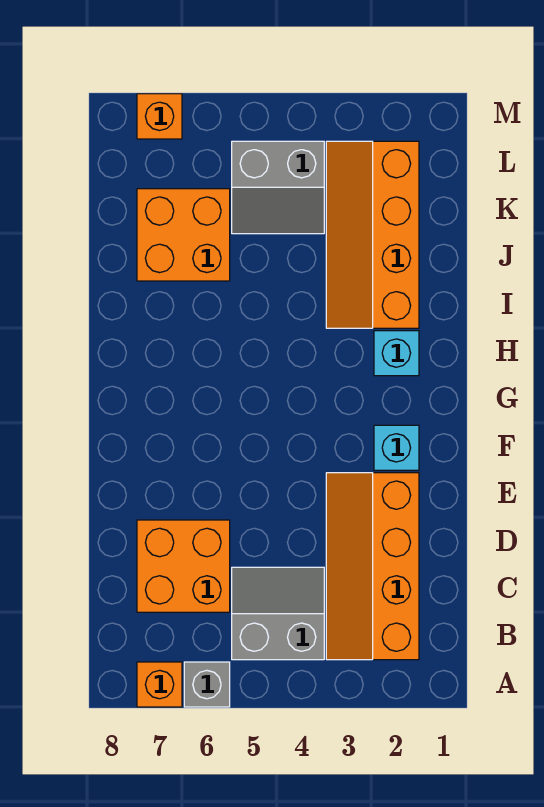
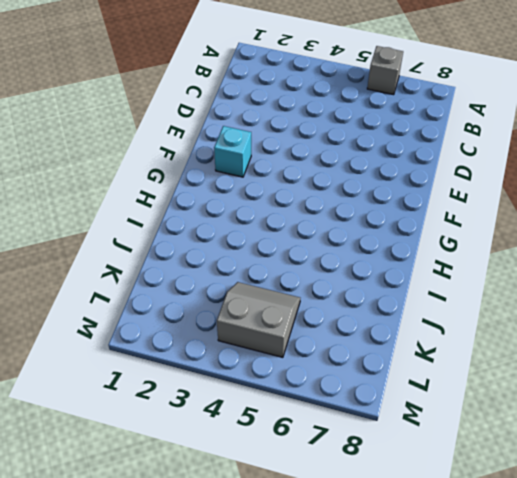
none -> orange brick A7 level 1
none -> orange slope B2:E3 level 1 top 2

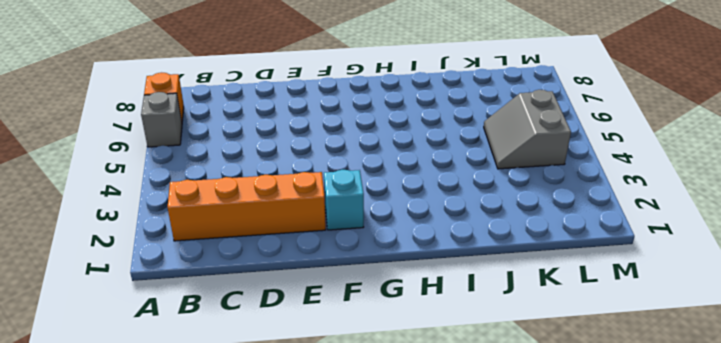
none -> grey slope B4:C5 level 1 top B
none -> orange brick C6:D7 level 1

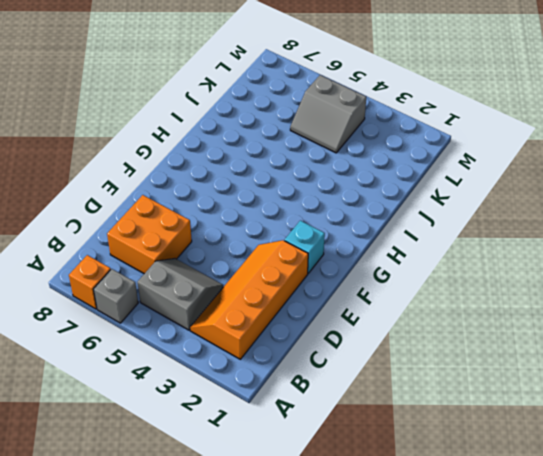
none -> cyan brick H2 level 1
none -> orange slope I2:L3 level 1 top 2

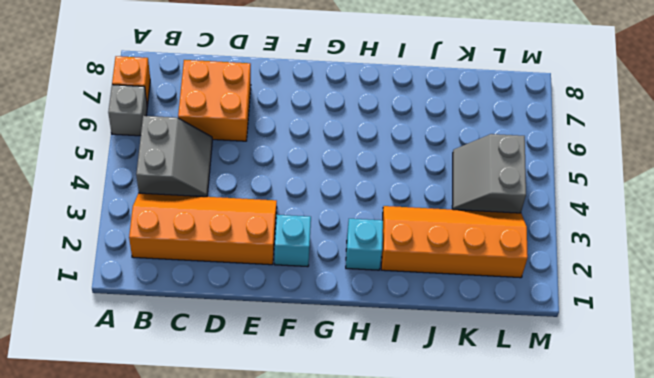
none -> orange brick J6:K7 level 1
none -> orange brick M7 level 1

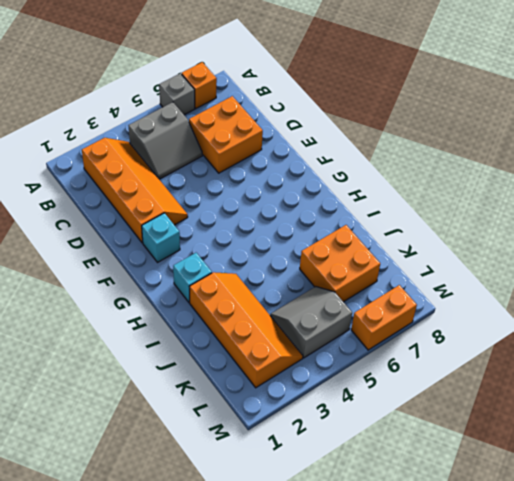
orange brick M6:M7 level 1 -> orange brick M7 level 1

